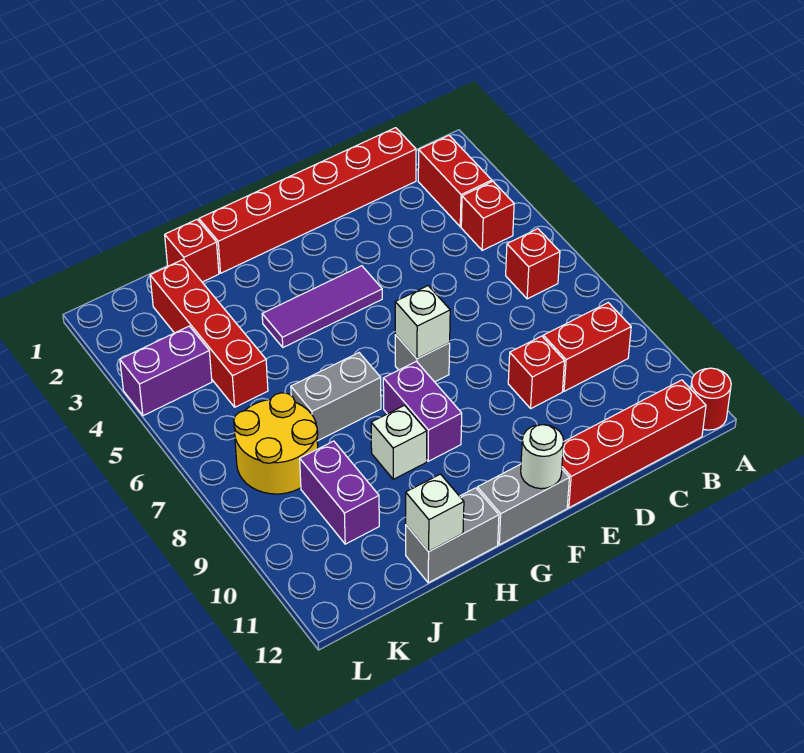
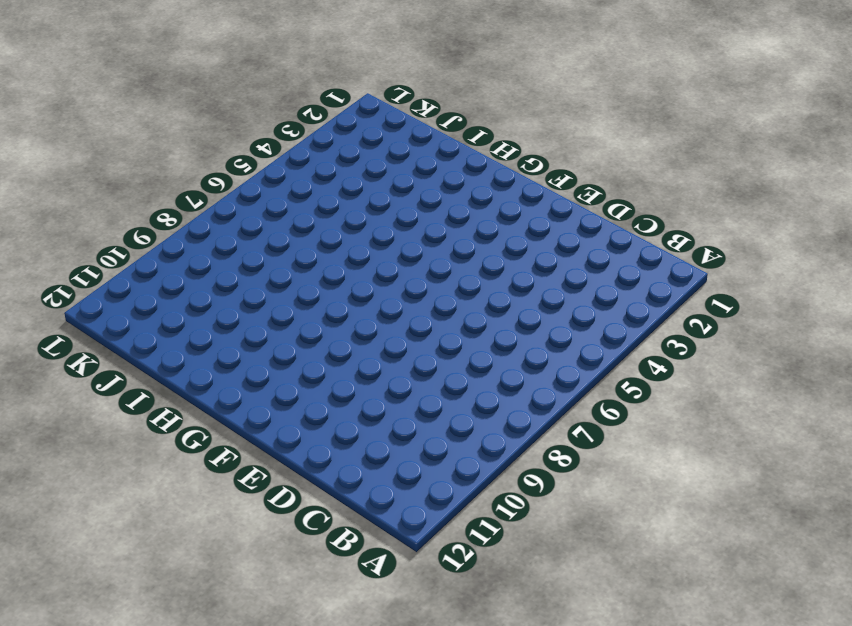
none -> red round brick A12 level 1
none -> red brick B2:B3 level 1
none -> red brick B4 level 1

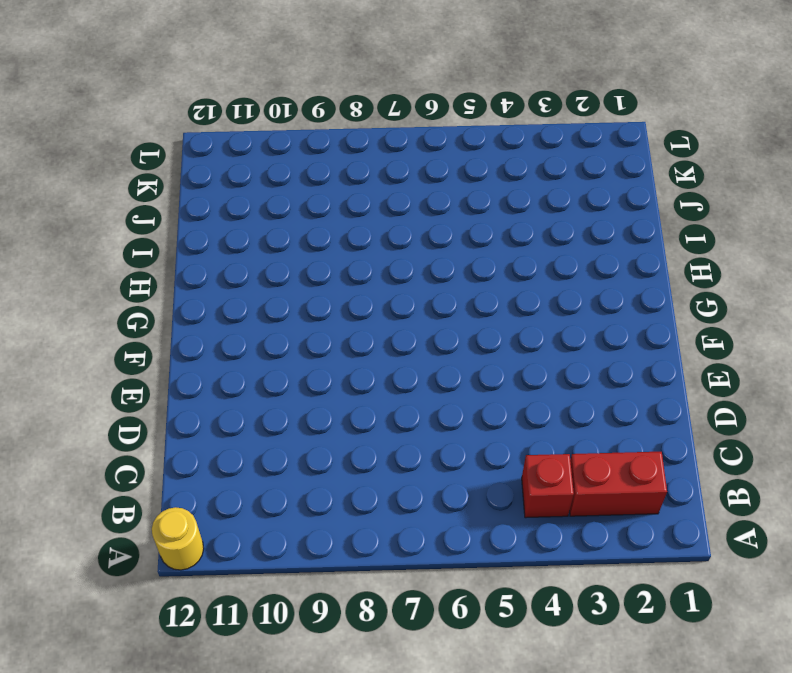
yellow round brick A12 level 1 -> red round brick A12 level 1
none -> red brick B6 level 1
none -> red brick B9:C9 level 1
none -> red brick B12:E12 level 1

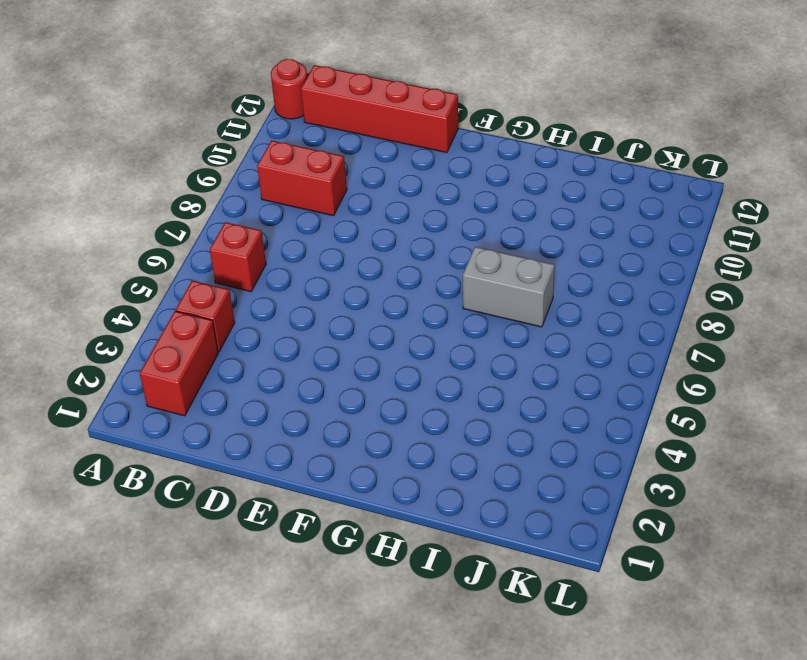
none -> red brick C1:H1 level 1
none -> red brick D9 level 1
none -> purple tile F4:H4 level 1

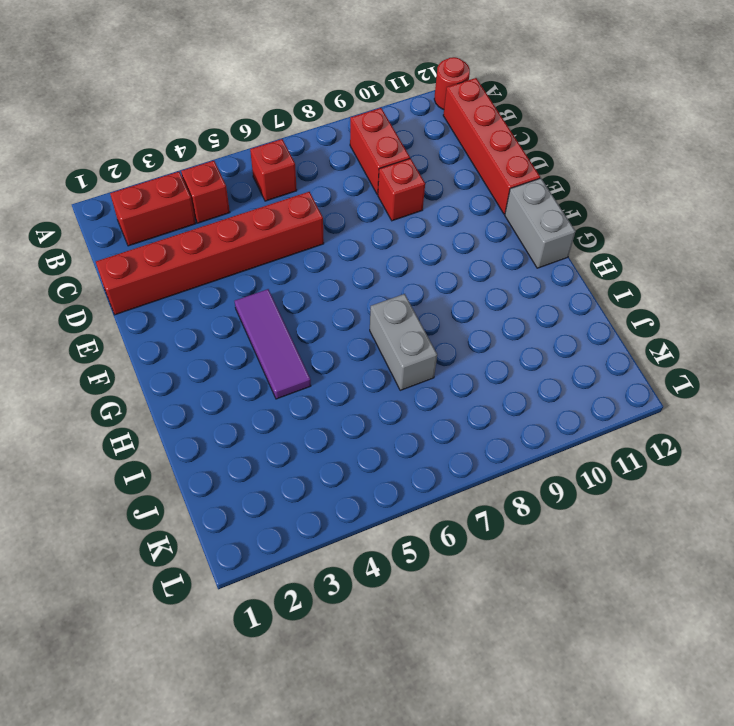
red brick D1:D6 level 1 -> red brick C1:H1 level 1
none -> grey brick F7 level 1
none -> purple brick G8:G9 level 1
none -> white brick H9 level 1

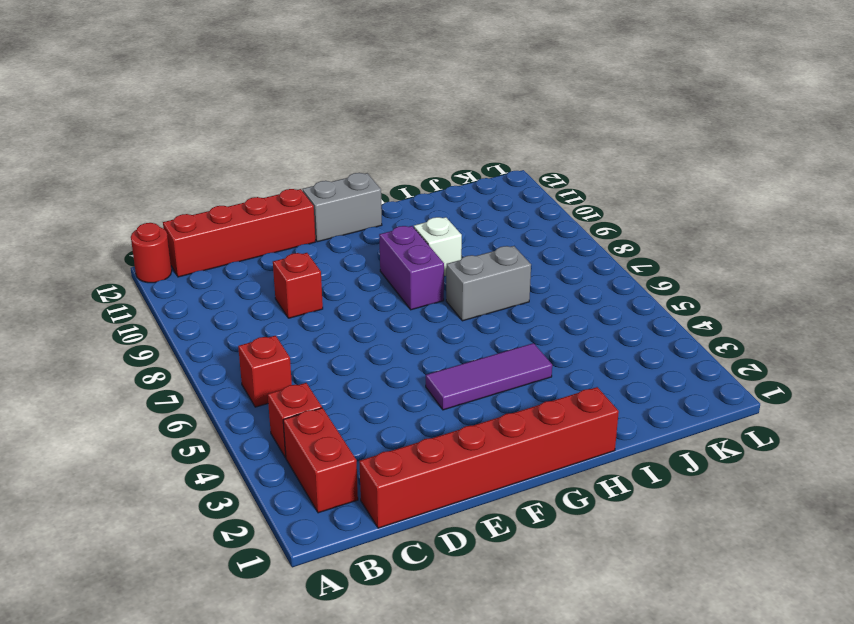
none -> red brick B9:C9 level 1
none -> grey brick F7 level 1
none -> grey brick H12:I12 level 1

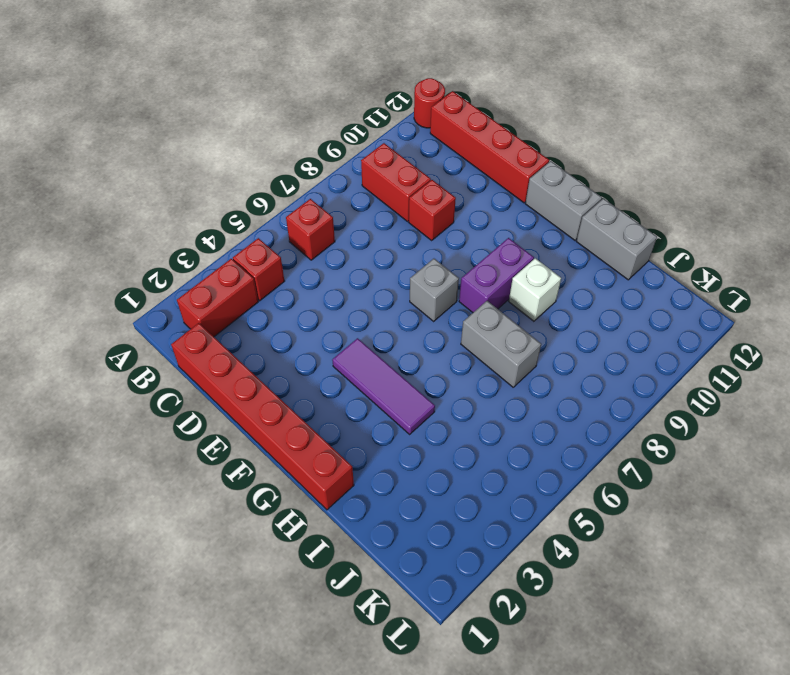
none -> red brick I1 level 1
none -> red brick J2:J5 level 1
none -> yellow round brick J7:K8 level 1

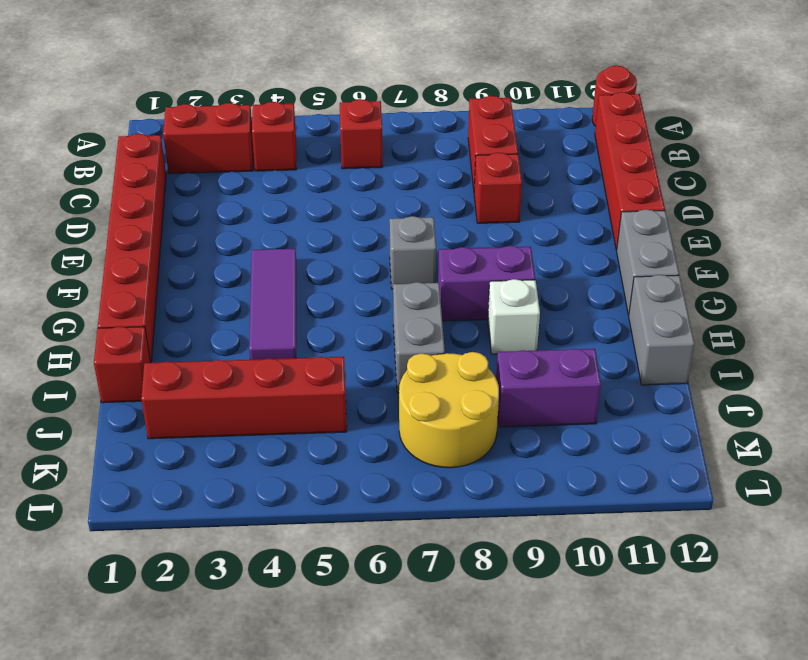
none -> purple brick K4:L4 level 1
none -> white brick F7 level 2
none -> white round brick F12 level 2

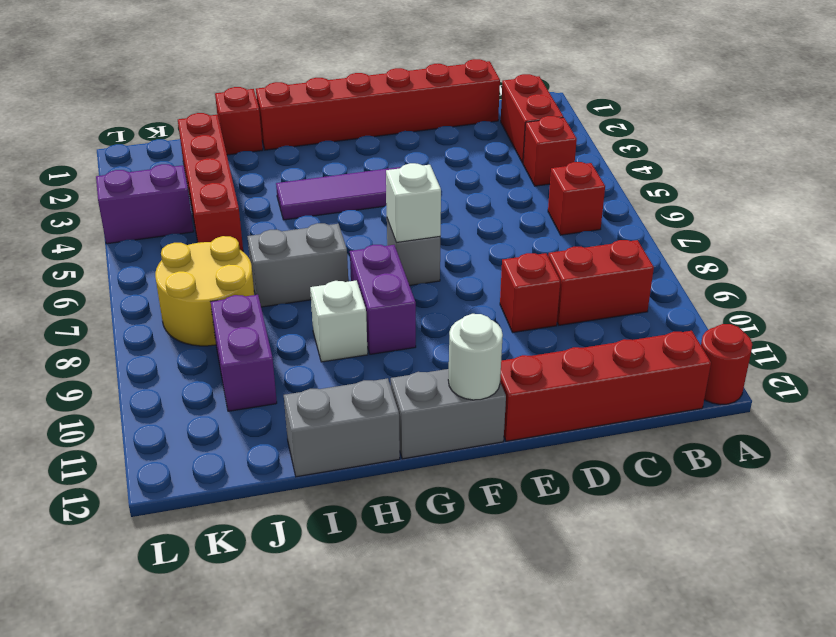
none -> white brick I12 level 2

